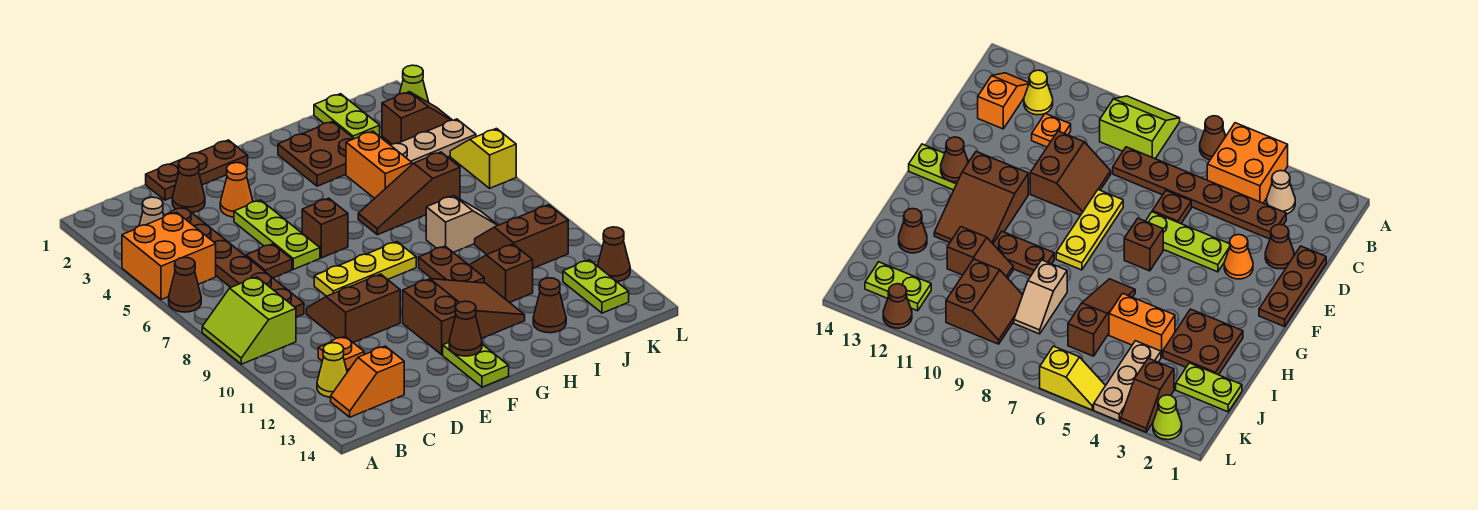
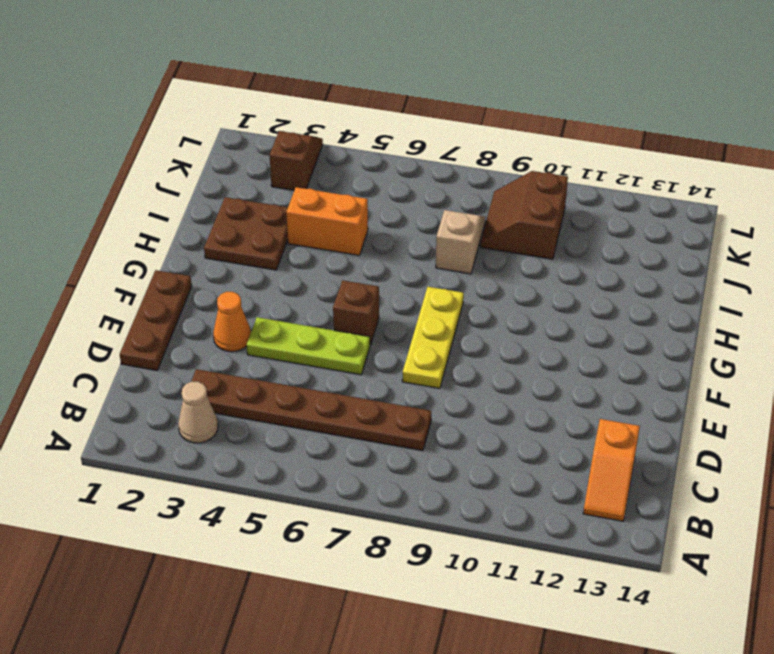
none -> orange brick A4:B5 level 1
none -> brown cone A6 level 1
none -> lime slope A8:B9 level 1 top B
none -> yellow cone B12 level 1

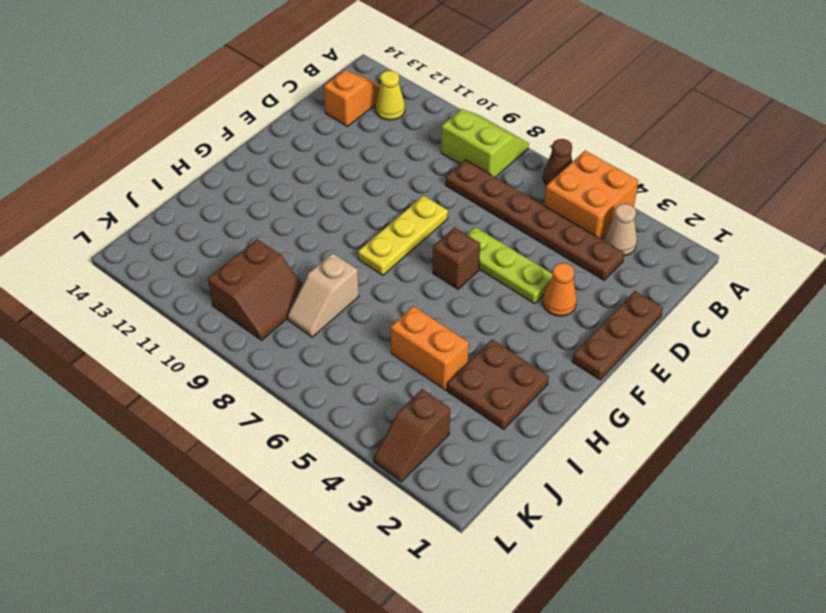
none -> orange plate C11 level 1
none -> brown cone D2 level 1
none -> brown plate D6 level 1
none -> brown slope D9:E10 level 1 top 10

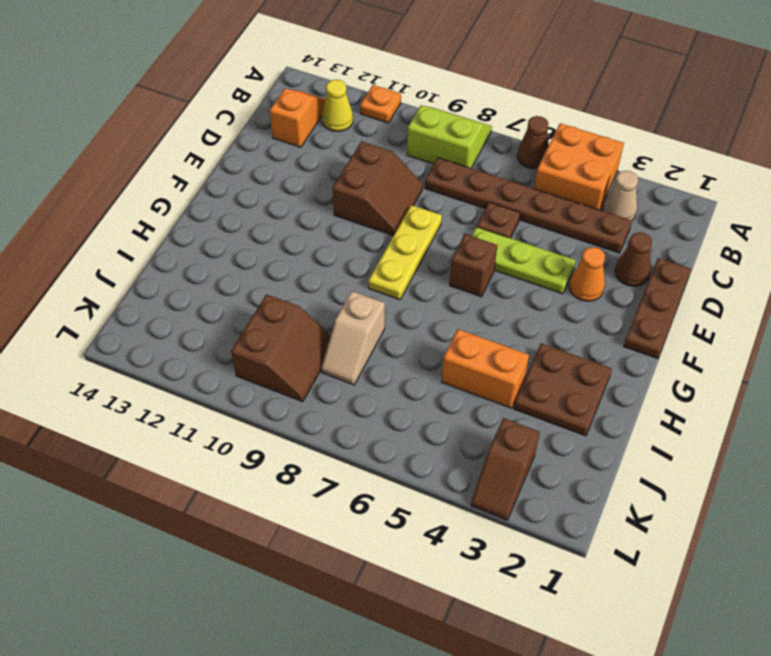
orange plate A11 level 1 -> orange plate C11 level 1
none -> brown slope F11:H12 level 1 top F
none -> lime plate F13:F14 level 1
none -> brown slope H6:J6 level 1 top J
none -> brown plate H9:H10 level 1

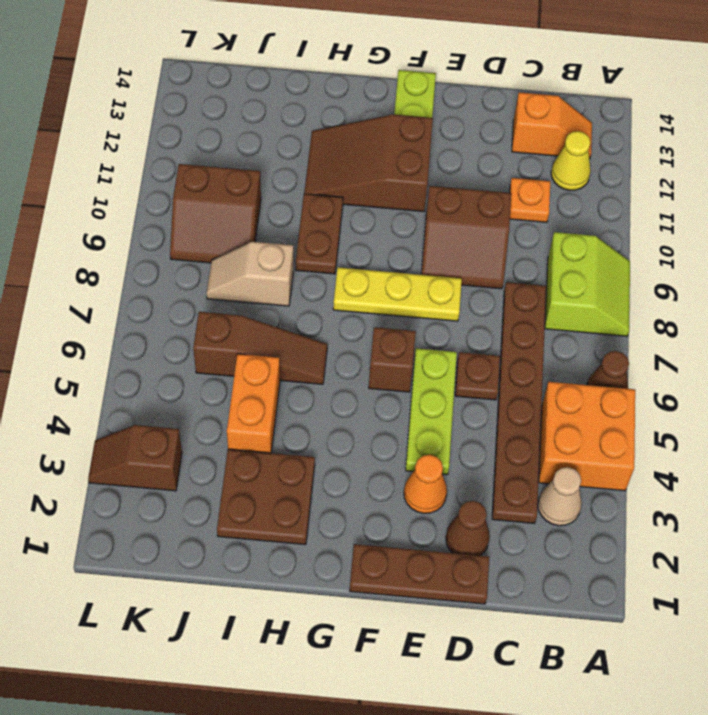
none -> brown slope I10:I11 level 1 top 11
none -> brown cone I13 level 1
none -> lime plate J1:J2 level 1
none -> tan plate J4:L4 level 1

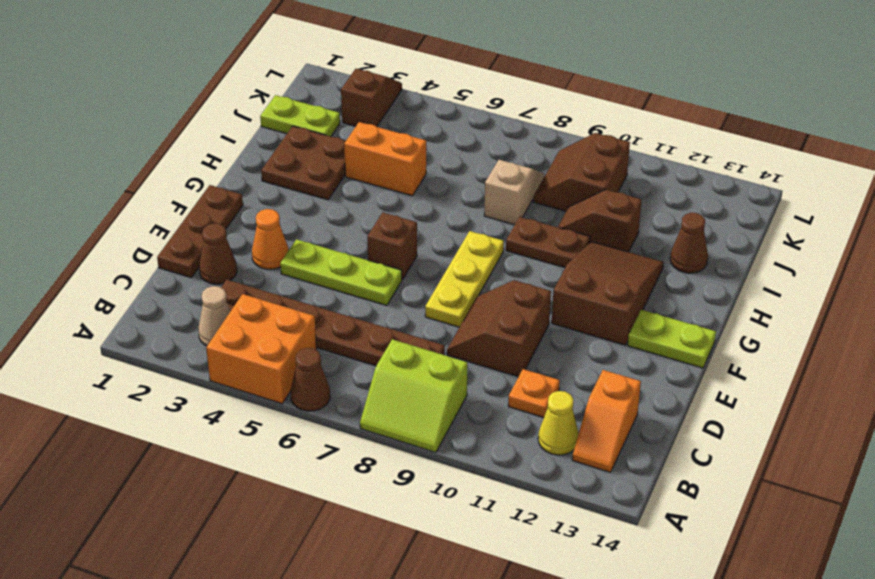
none -> brown plate D6 level 1
none -> brown slope H6:J6 level 1 top J
none -> tan plate J4:L4 level 1
none -> lime plate K12:K13 level 1

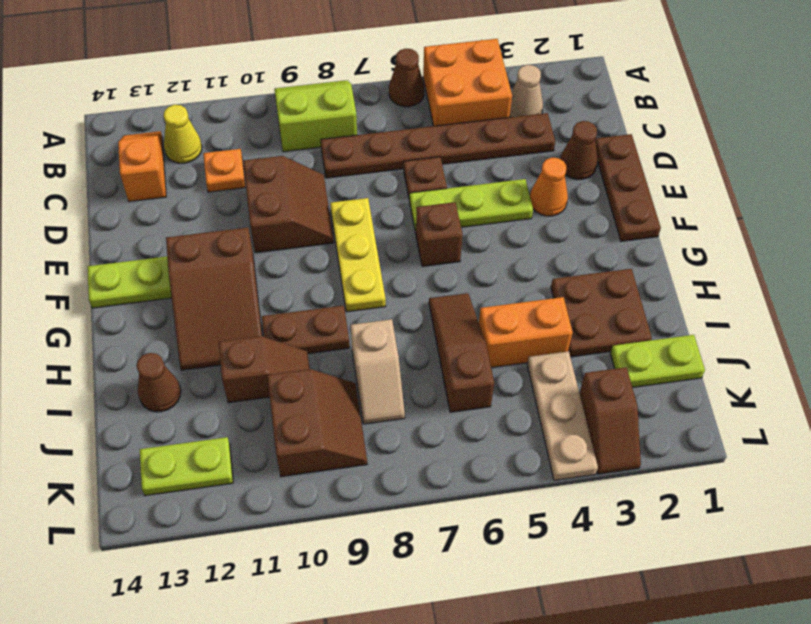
none -> lime cone L2 level 1
none -> yellow slope L5:L6 level 1 top 6
none -> brown cone L12 level 1
none -> brown cone F13 level 2

